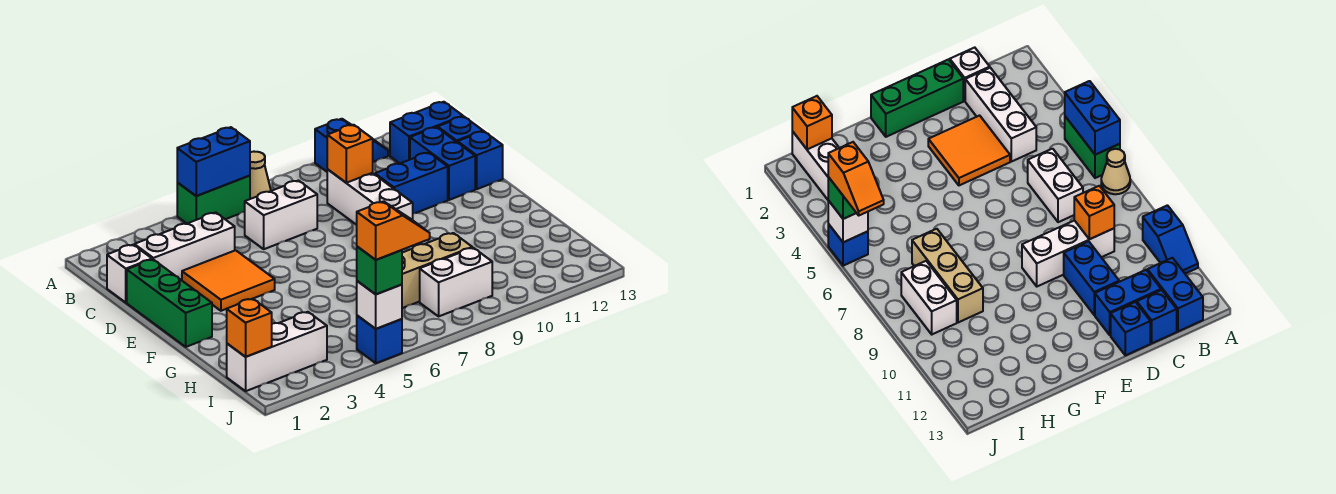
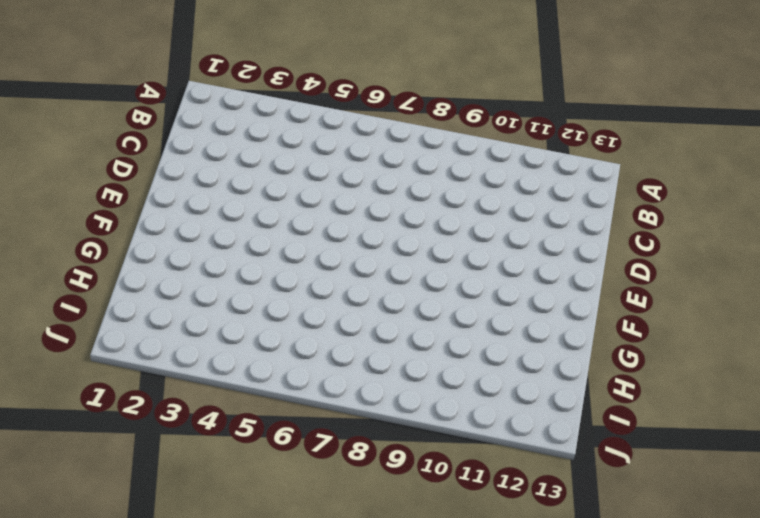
none -> green brick A5:A6 level 1
none -> tan cone A7 level 1
none -> blue slope A10:A11 level 1 top 10

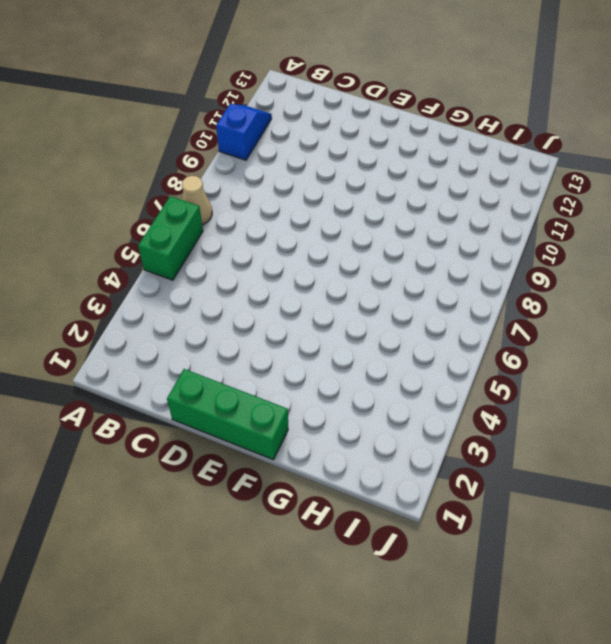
none -> blue brick B12:B13 level 1
none -> white brick C1 level 1
none -> white brick C2:C4 level 1

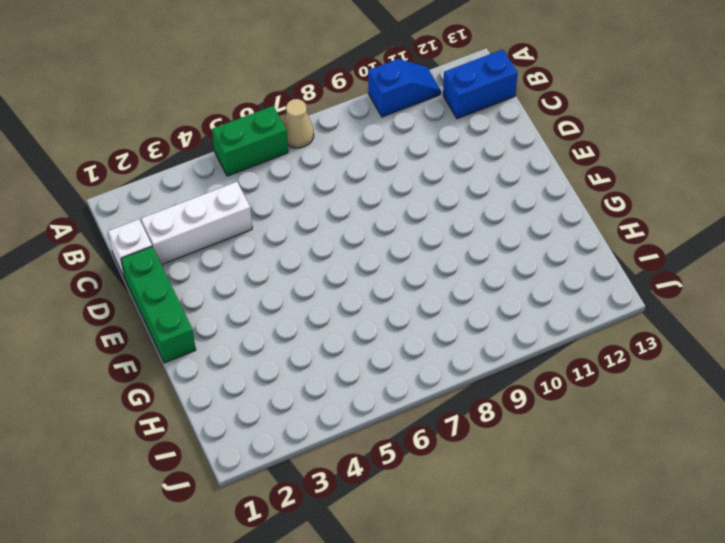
none -> white brick C6:C7 level 1
none -> white brick C9:E9 level 1
none -> blue brick C12:D12 level 1

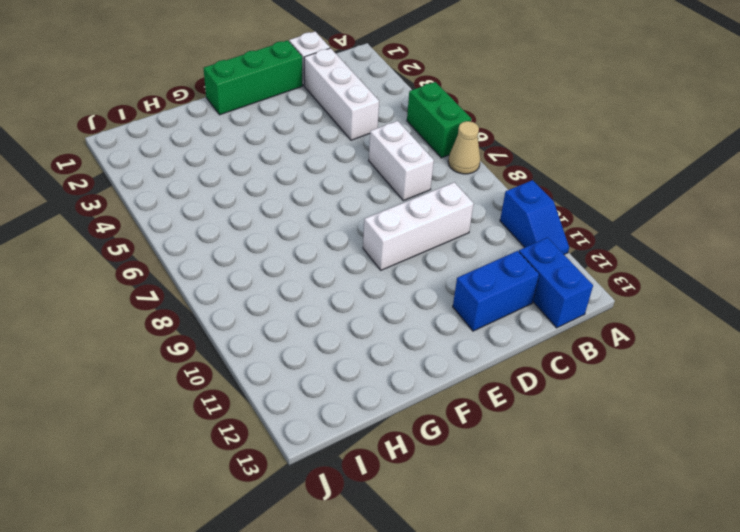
none -> blue brick C13 level 1
none -> orange tile D3:E4 level 1
none -> blue brick D10:D11 level 1

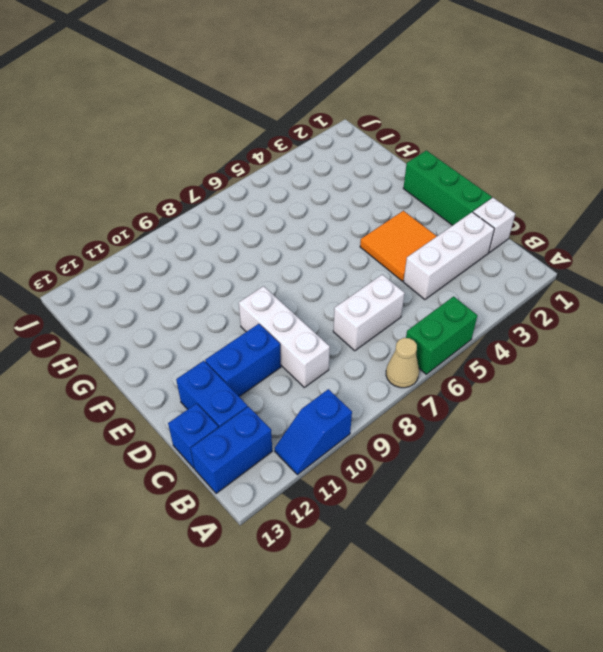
none -> blue brick D13 level 1
none -> tan brick H7:H9 level 1
none -> white brick I1:I3 level 1

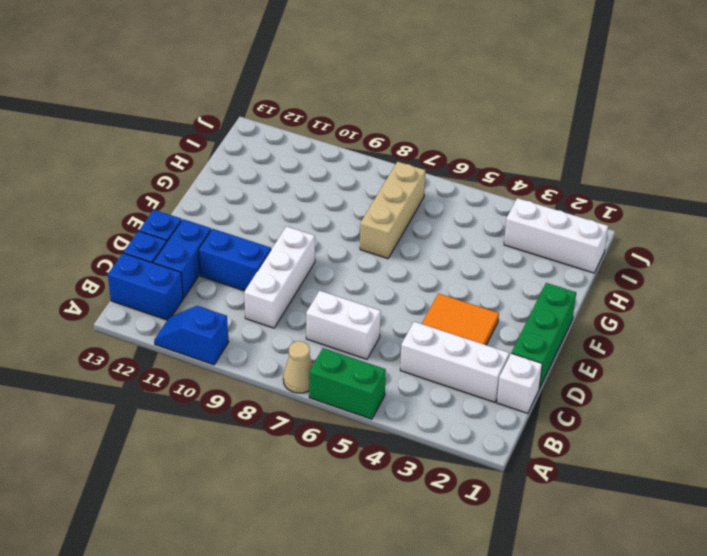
tan brick G7:I7 level 1 -> tan brick H7:H9 level 1
none -> white brick I8:I9 level 1
none -> blue brick J5 level 1
none -> blue brick A5:A6 level 2

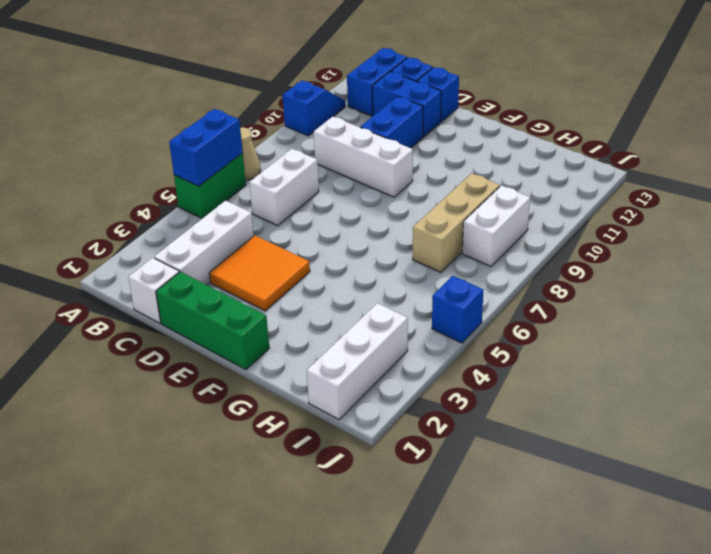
none -> orange brick C9 level 2
none -> orange brick I1 level 2
none -> white brick J5 level 2

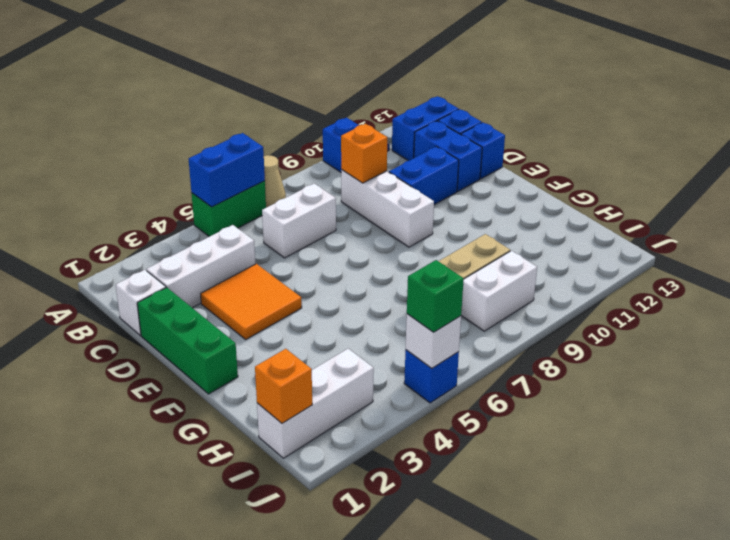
none -> orange slope J5:J6 level 4 top 5

